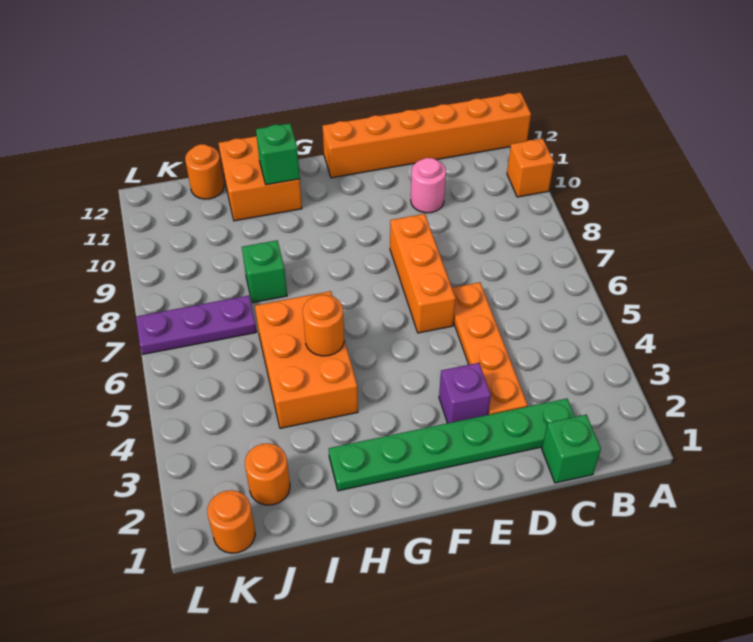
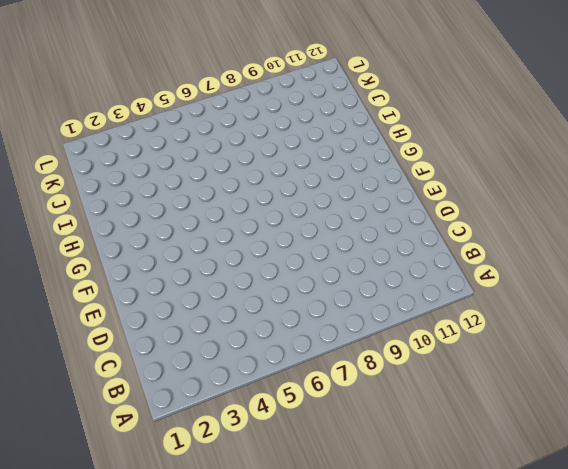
none -> orange brick A10 level 1
none -> orange brick A12:F12 level 1
none -> green brick C1 level 1

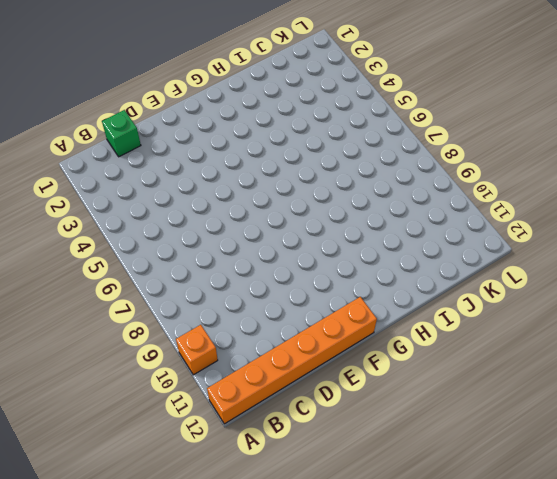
none -> green plate C2:H2 level 1
none -> orange plate D3:D6 level 1
none -> pink round brick D10 level 1

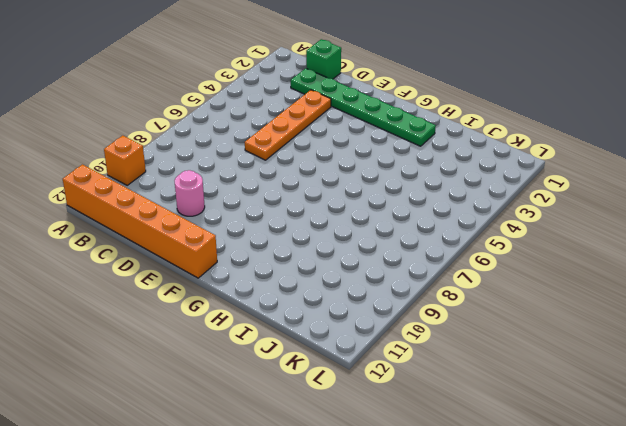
none -> purple brick E3 level 1
none -> orange brick E6:E8 level 1
none -> orange brick H4:I6 level 1

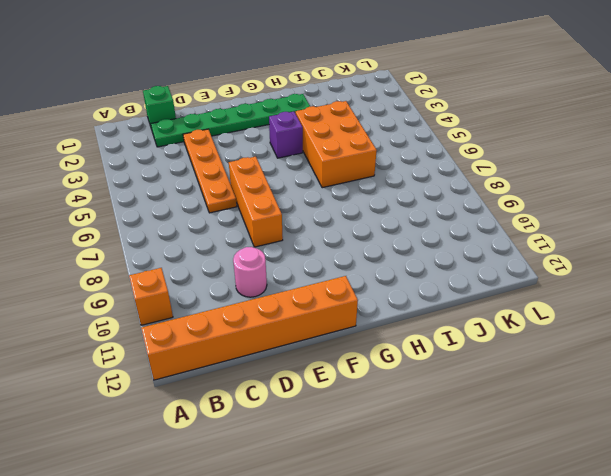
purple brick G4 level 1 -> purple brick E3 level 1
none -> orange brick H11:I12 level 1
none -> green brick I8 level 1
none -> orange round brick J2 level 1

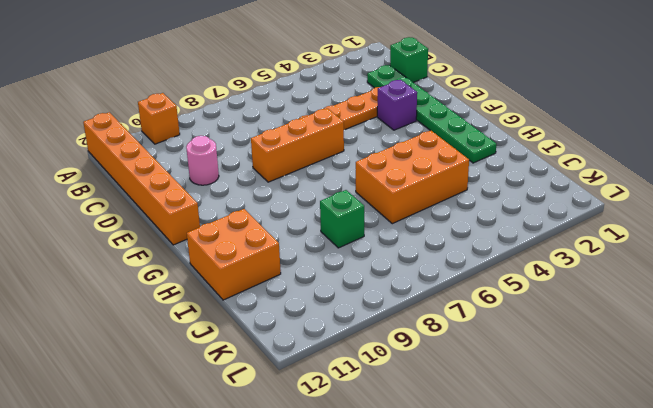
none -> orange round brick J2 level 1
none -> purple plate J7:L7 level 1
none -> orange round brick J12 level 1

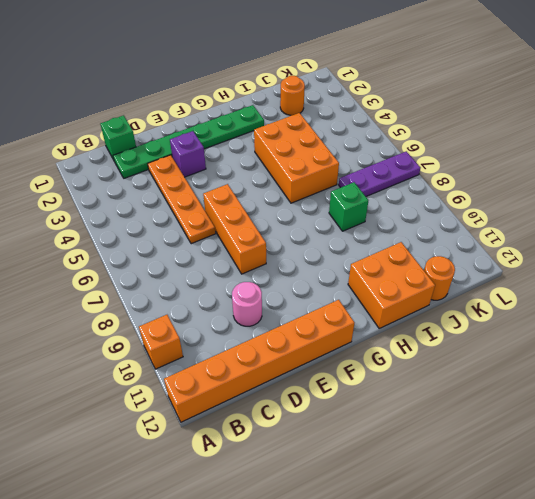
none -> orange round brick K1 level 1
none -> orange round brick H5 level 2
none -> green brick H11 level 2

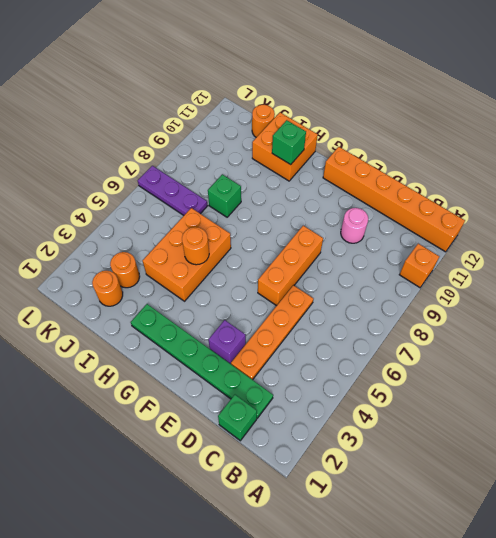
orange round brick J3 level 1 -> orange round brick K1 level 1

